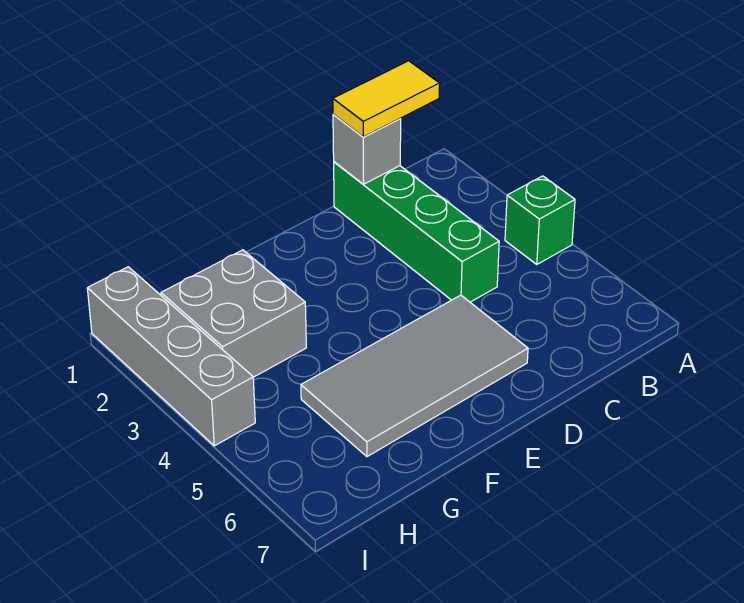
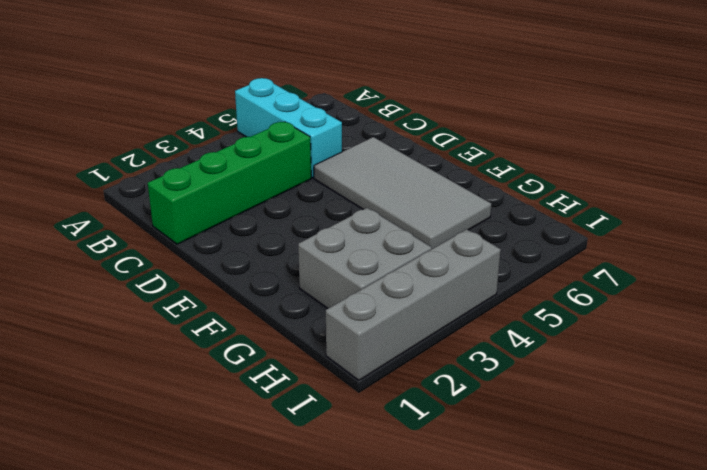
cyan brick A5:C5 level 1 -> none
none -> green brick A4 level 1
none -> grey brick C1 level 2

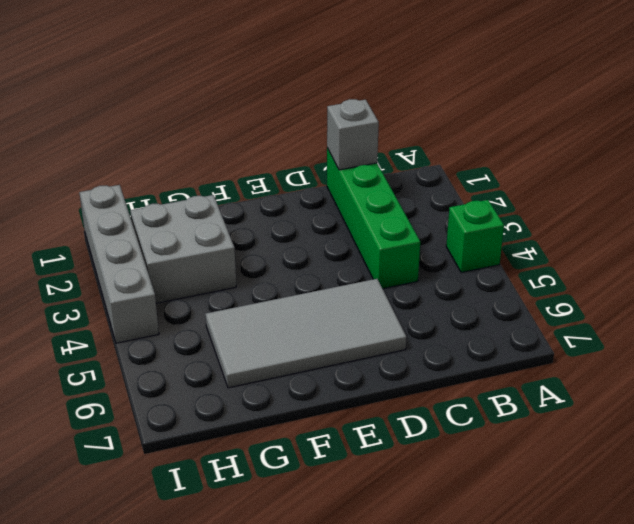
none -> yellow tile B1:C1 level 3

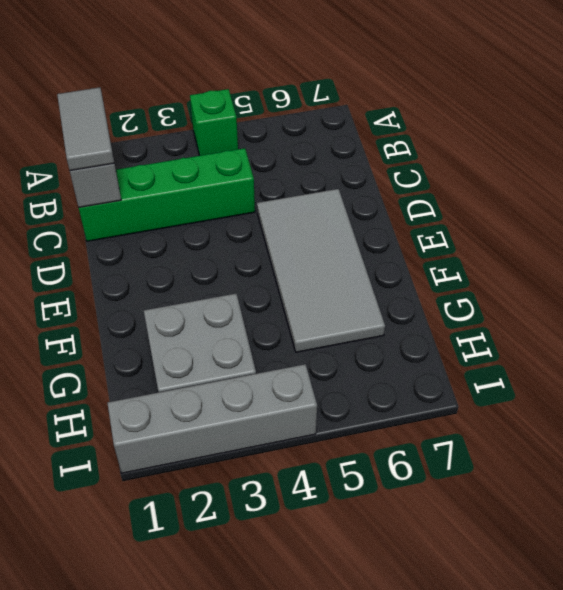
grey tile B1:C1 level 3 -> yellow tile B1:C1 level 3

